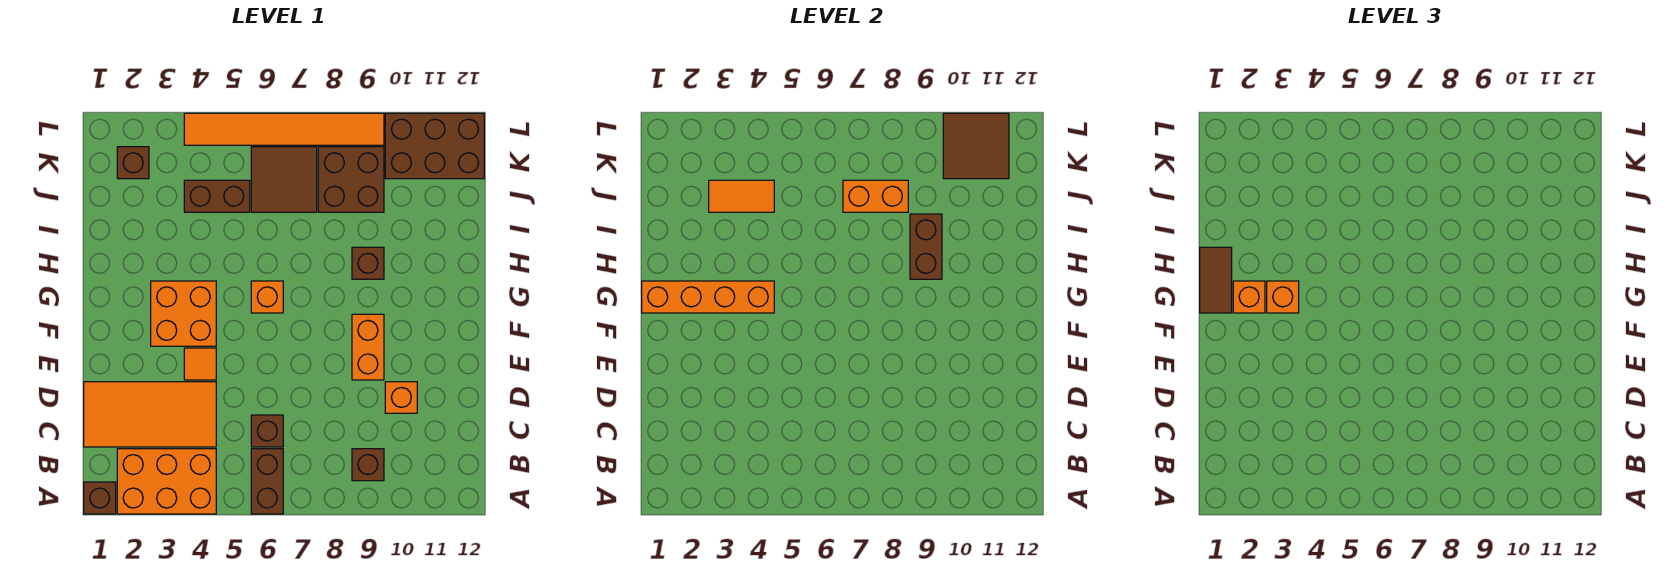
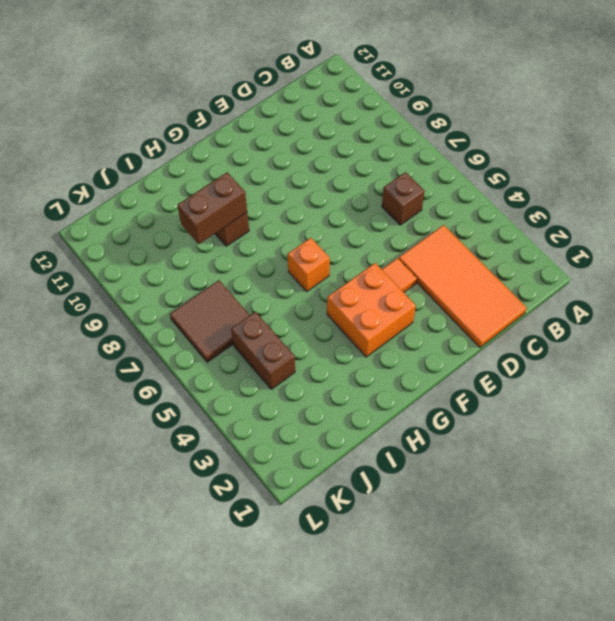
none -> brown brick A1 level 1
none -> orange brick A2:B4 level 1
none -> brown brick A6:B6 level 1

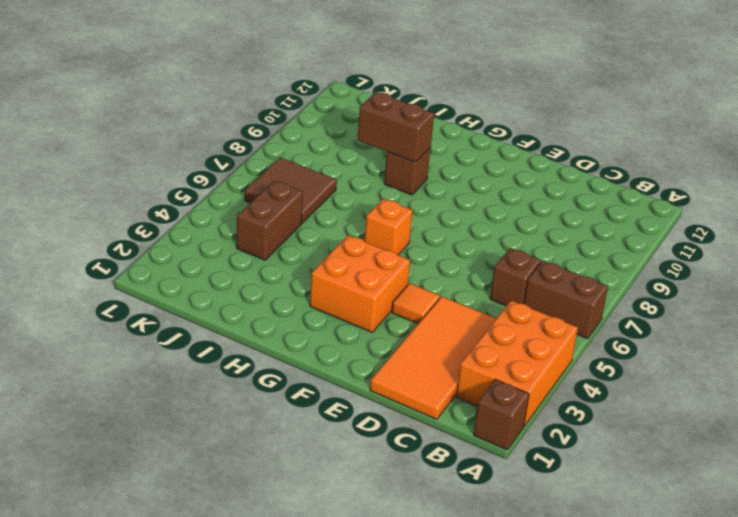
none -> brown brick B9 level 1
none -> orange brick D10 level 1
none -> orange brick E9:F9 level 1

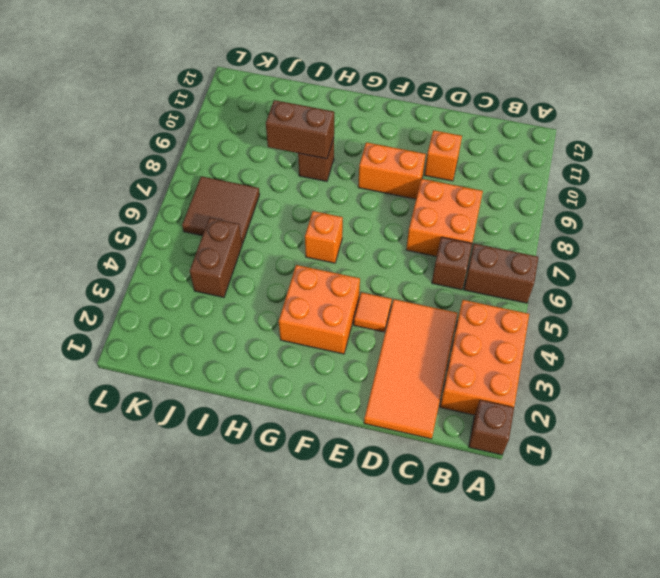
orange brick C7:D8 level 1 -> none
none -> brown brick B9 level 1
none -> brown brick J8:K9 level 1
none -> brown brick K2 level 1

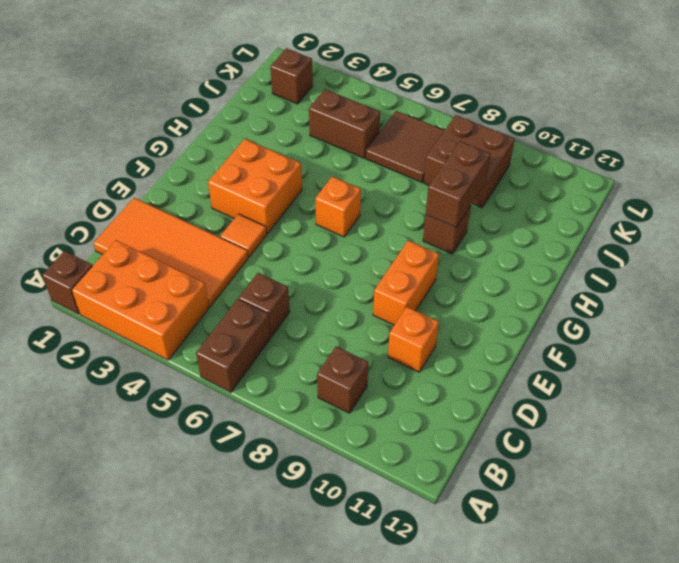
none -> brown brick K10:L12 level 1
none -> orange tile L4:L9 level 1
none -> orange brick G1:G4 level 2

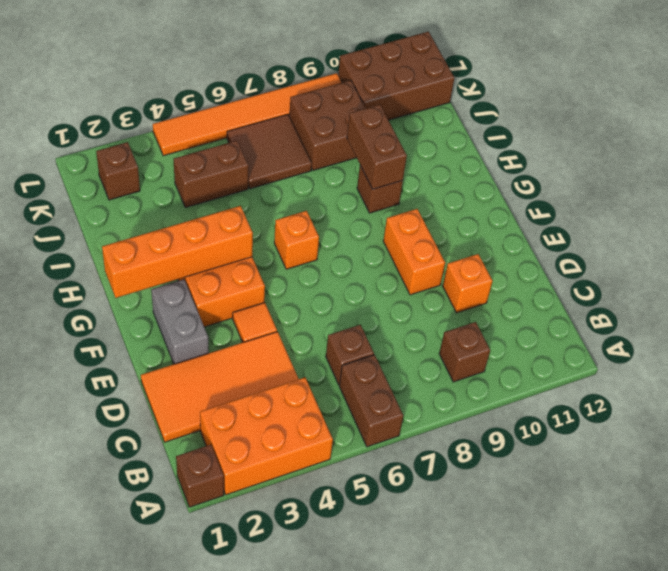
grey brick E2:F2 level 1 -> none
none -> orange tile J3:J4 level 2
none -> orange brick J7:J8 level 2
none -> brown tile K10:L11 level 2

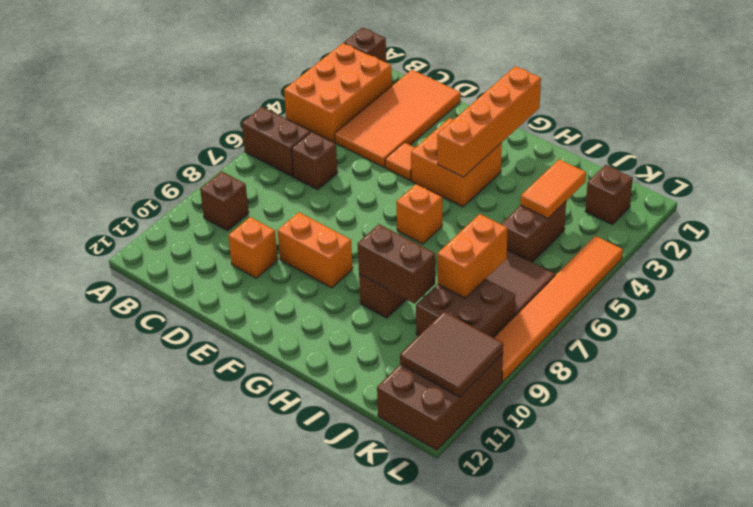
none -> brown tile G1:H1 level 3
none -> orange brick G2 level 3
none -> orange brick G3 level 3

